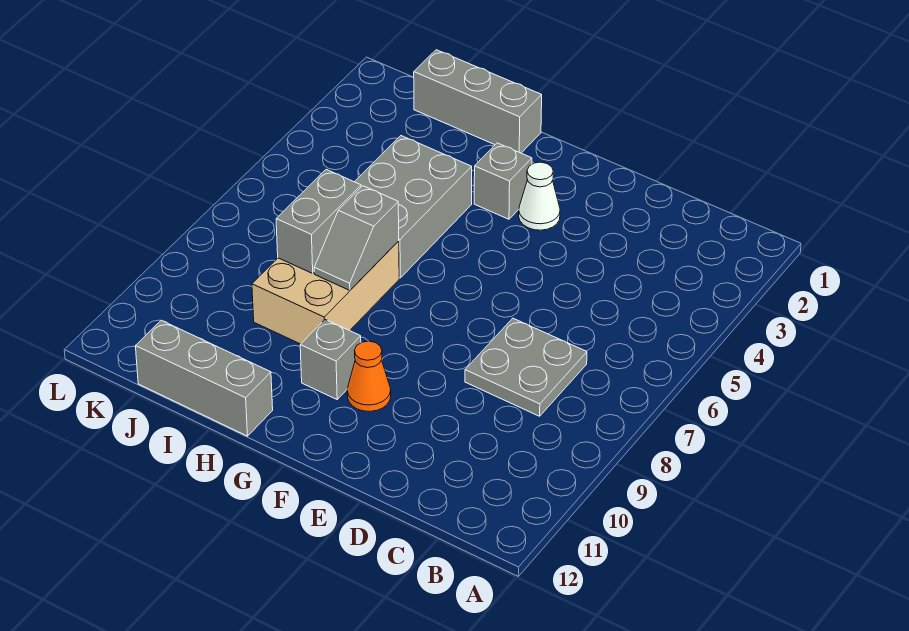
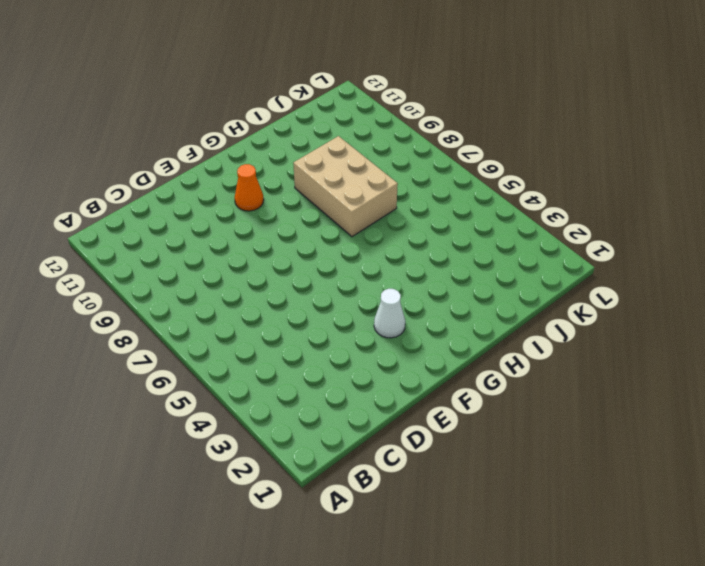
none -> grey plate C7:D8 level 1
none -> grey brick G3 level 1

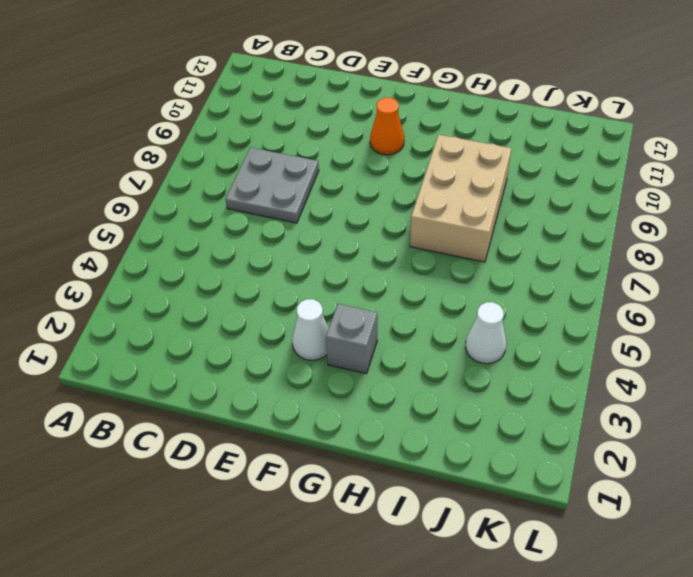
white cone J4 level 1 -> none
none -> grey brick G10 level 1
none -> grey brick H1:J1 level 1

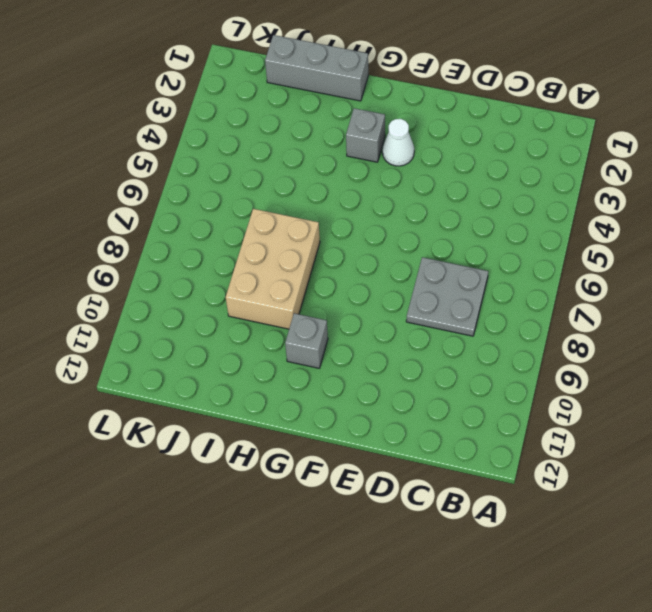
none -> orange cone F10 level 1
none -> grey brick H4:I6 level 1

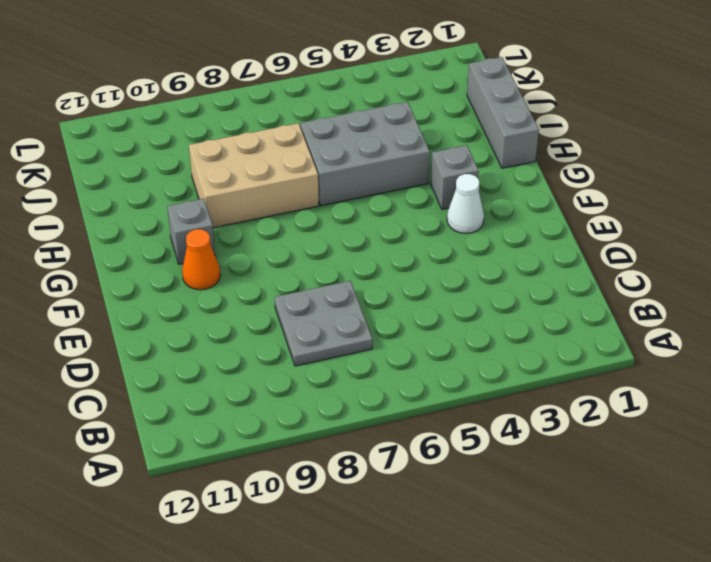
none -> grey brick H12:J12 level 1
none -> grey slope H7:H8 level 2 top 7

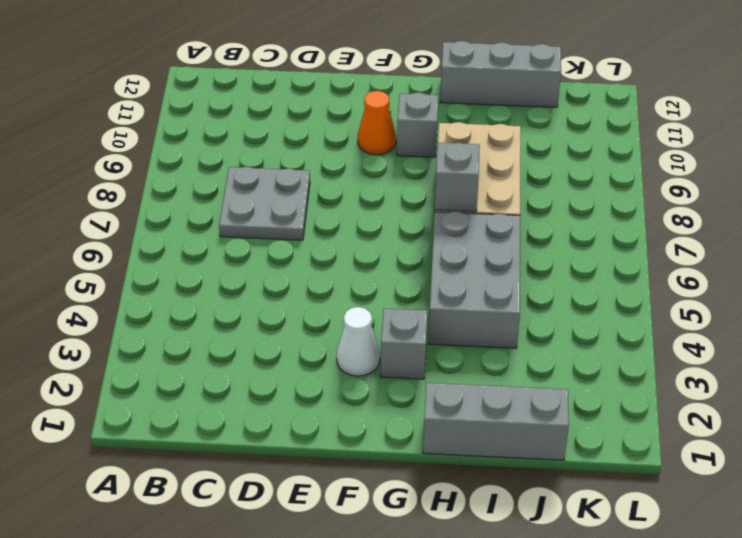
none -> grey brick I7:I8 level 2

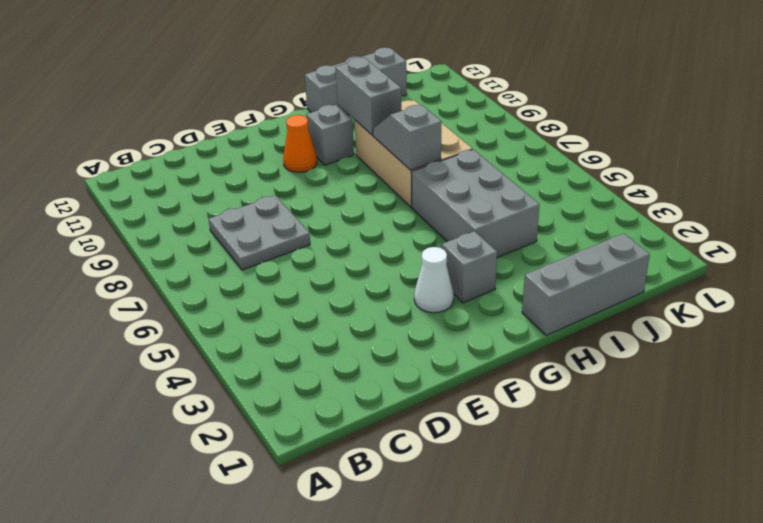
grey brick H9:H10 level 2 -> grey brick I7:I8 level 2

